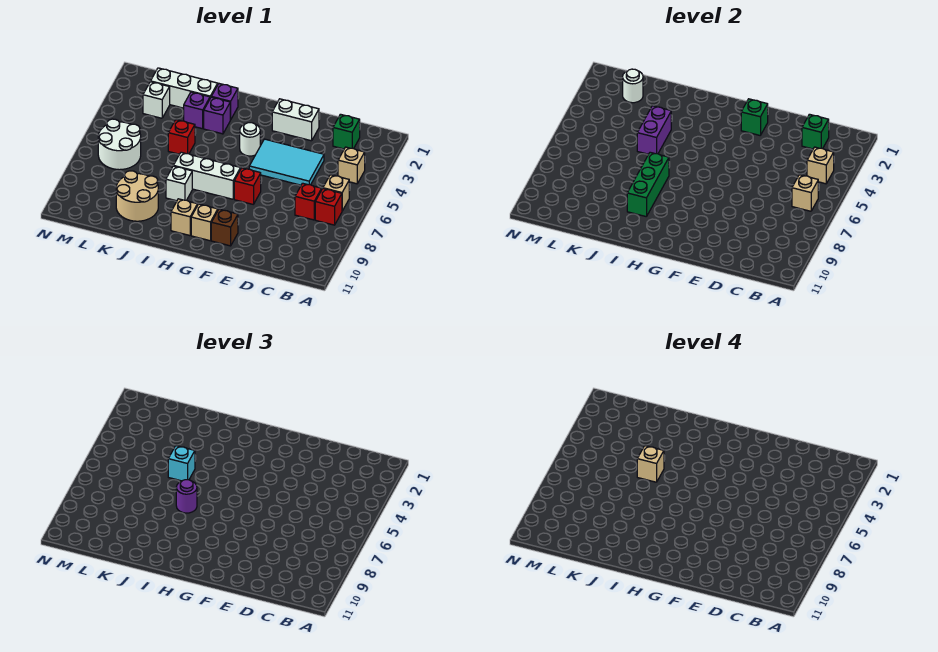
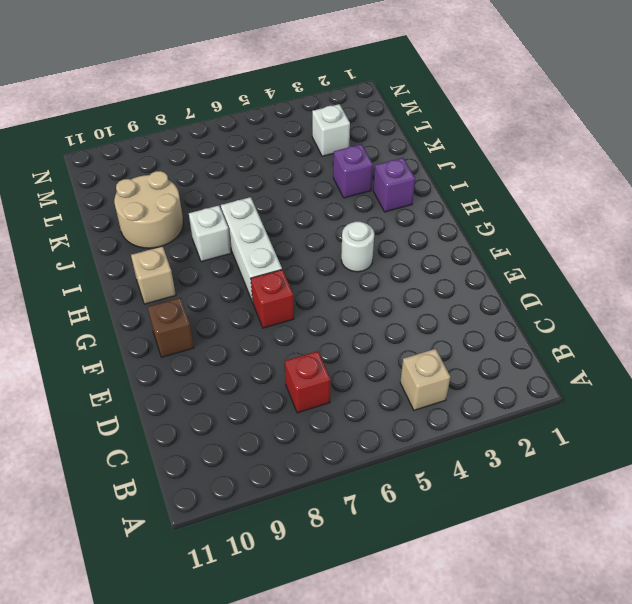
none -> tan brick B6 level 1
none -> red brick B7 level 1
none -> green brick C2 level 1
none -> cyan tile D4:F5 level 1

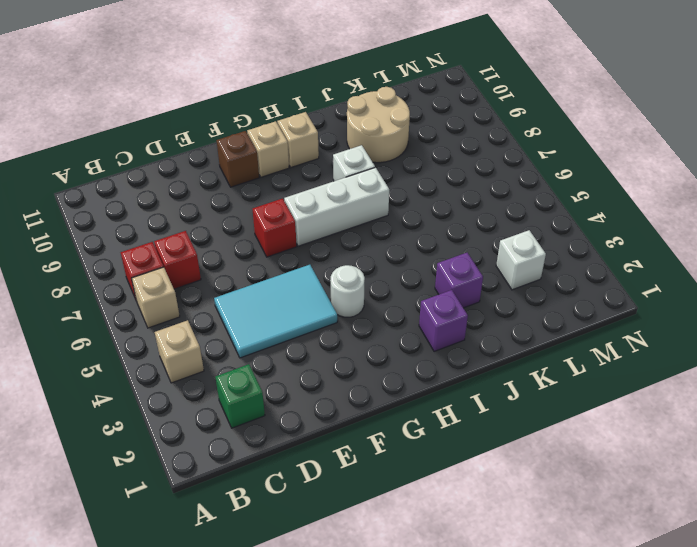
none -> white brick E2:F2 level 1
none -> purple brick I3 level 1
none -> white brick J2:L2 level 1
none -> red brick J5 level 1

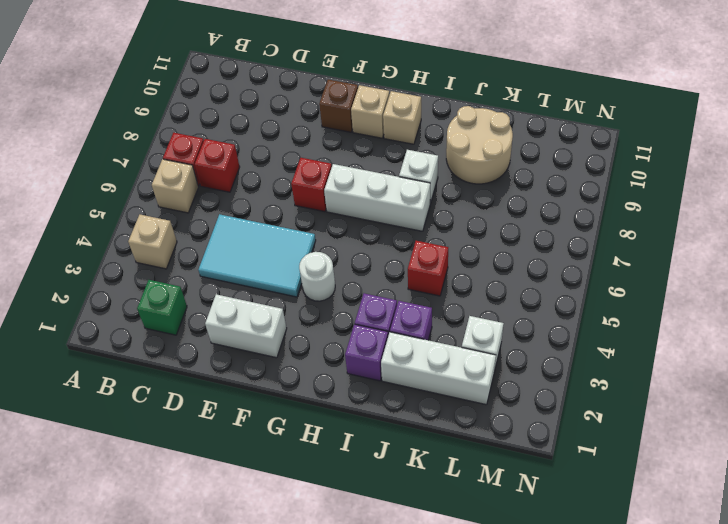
none -> white round brick L6:M7 level 1
none -> tan brick B4 level 2
none -> tan brick B6 level 2
none -> green brick C2 level 2

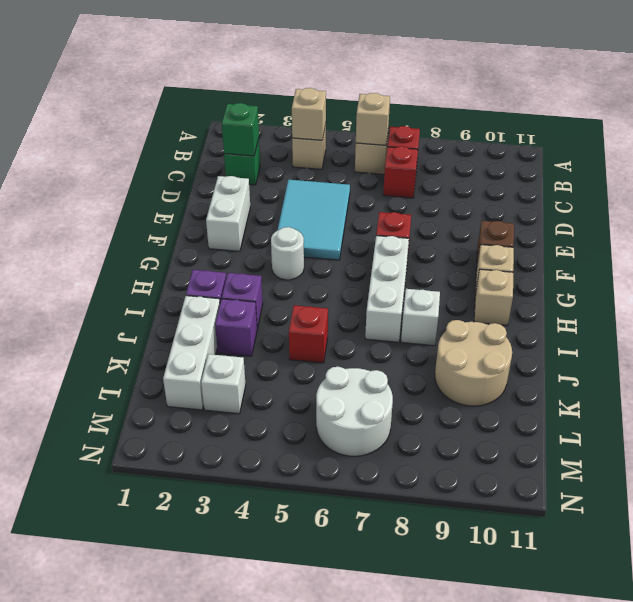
none -> green brick F2 level 2
none -> green brick I7:I9 level 2
none -> purple brick J4:J5 level 2
none -> white round brick L2 level 2

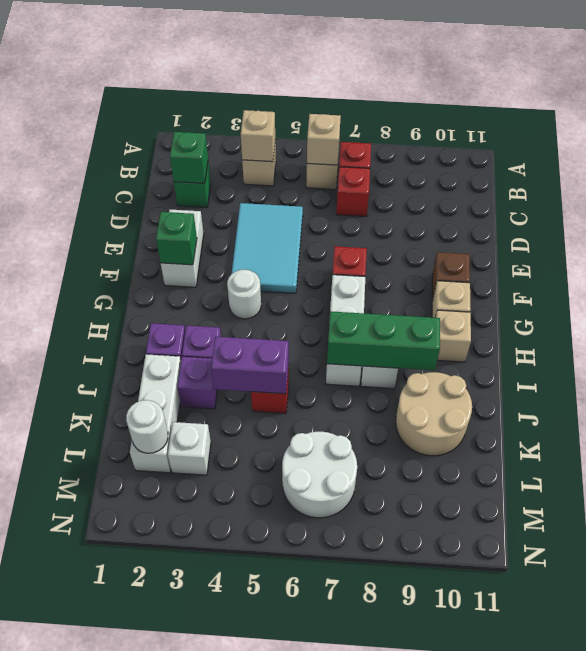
none -> purple round brick I7 level 3
none -> cyan brick J5 level 3
none -> tan brick J5 level 4

